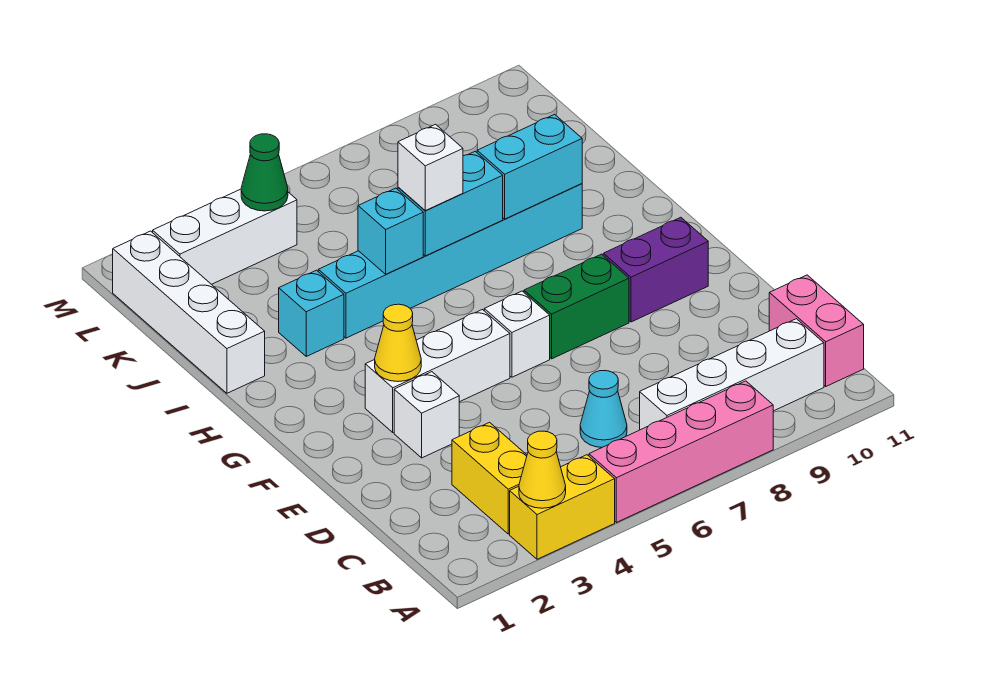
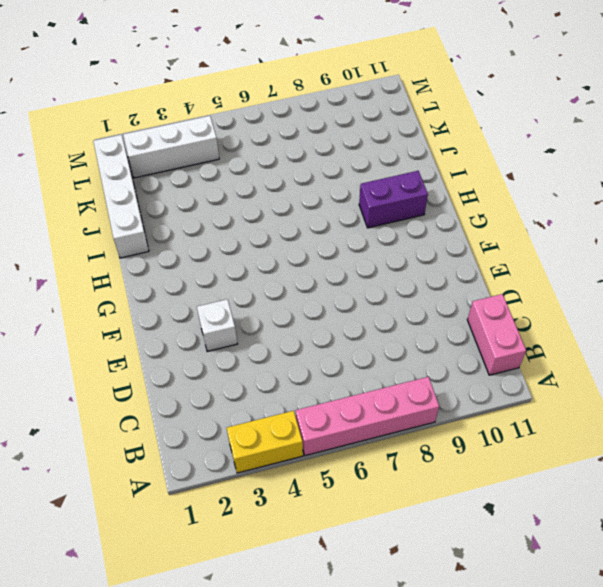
purple brick H9:H10 level 1 -> purple brick F9:F10 level 1
none -> yellow brick B3:C3 level 1
none -> white brick B7:B10 level 1
none -> cyan cone C6 level 1

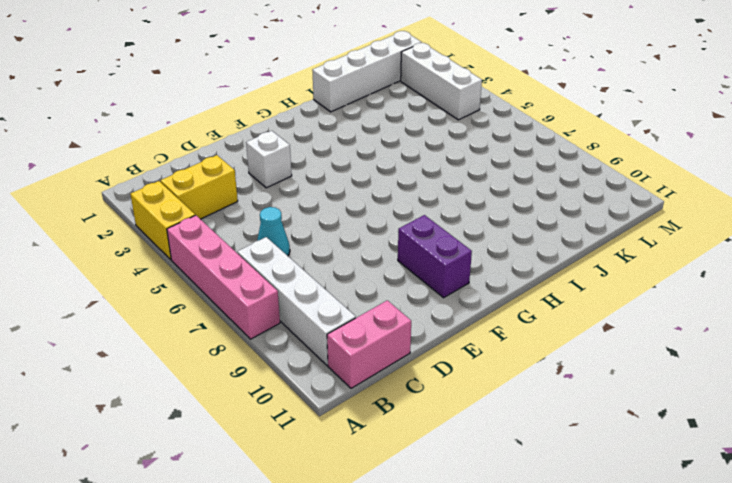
none -> white brick F3:F5 level 1
none -> white brick F6 level 1
none -> green brick F7:F8 level 1

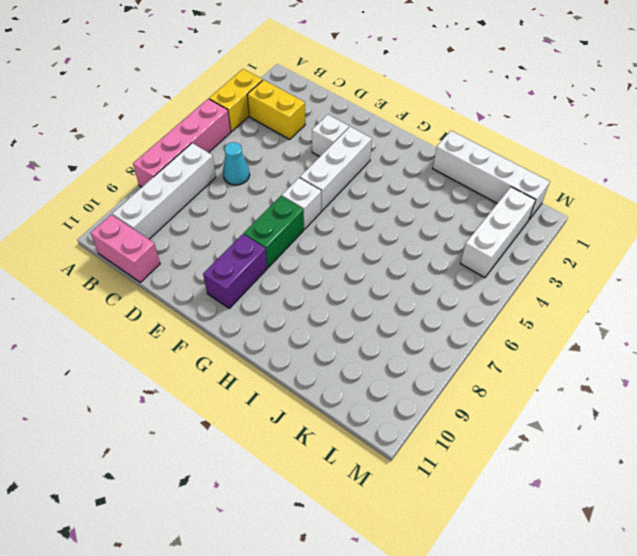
none -> cyan brick I3 level 1
none -> cyan brick I4:I9 level 1
none -> yellow cone A3 level 2

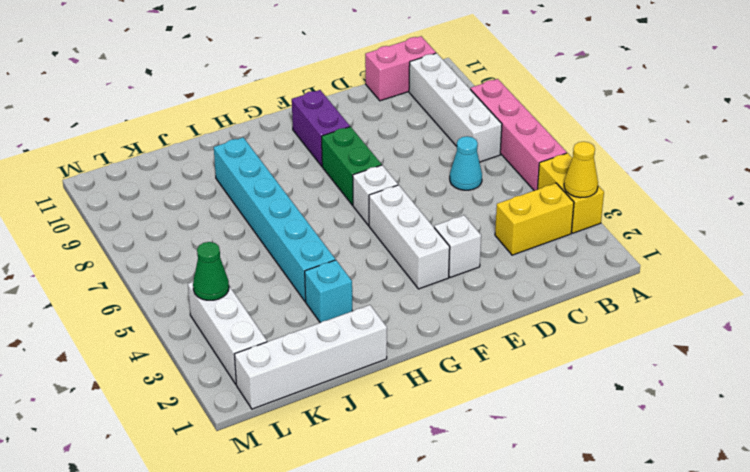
none -> yellow cone F3 level 2
none -> cyan brick I5 level 2
none -> cyan brick I6:I7 level 2

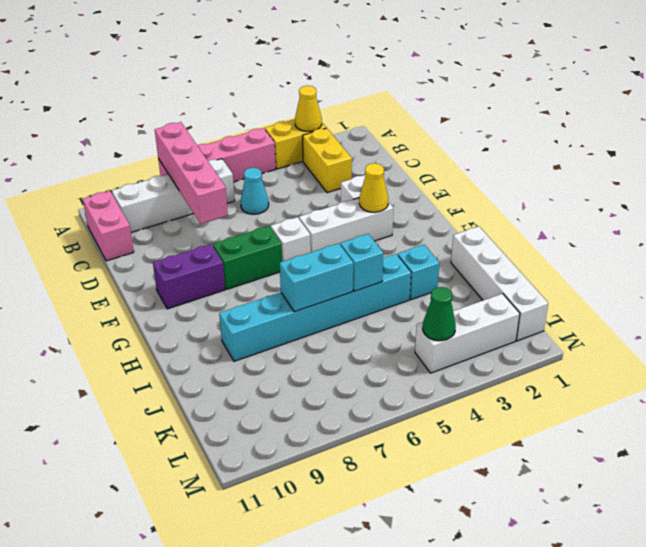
pink brick A8:D8 level 2 -> none
none -> cyan brick I8:I9 level 2
none -> white brick I6 level 3

